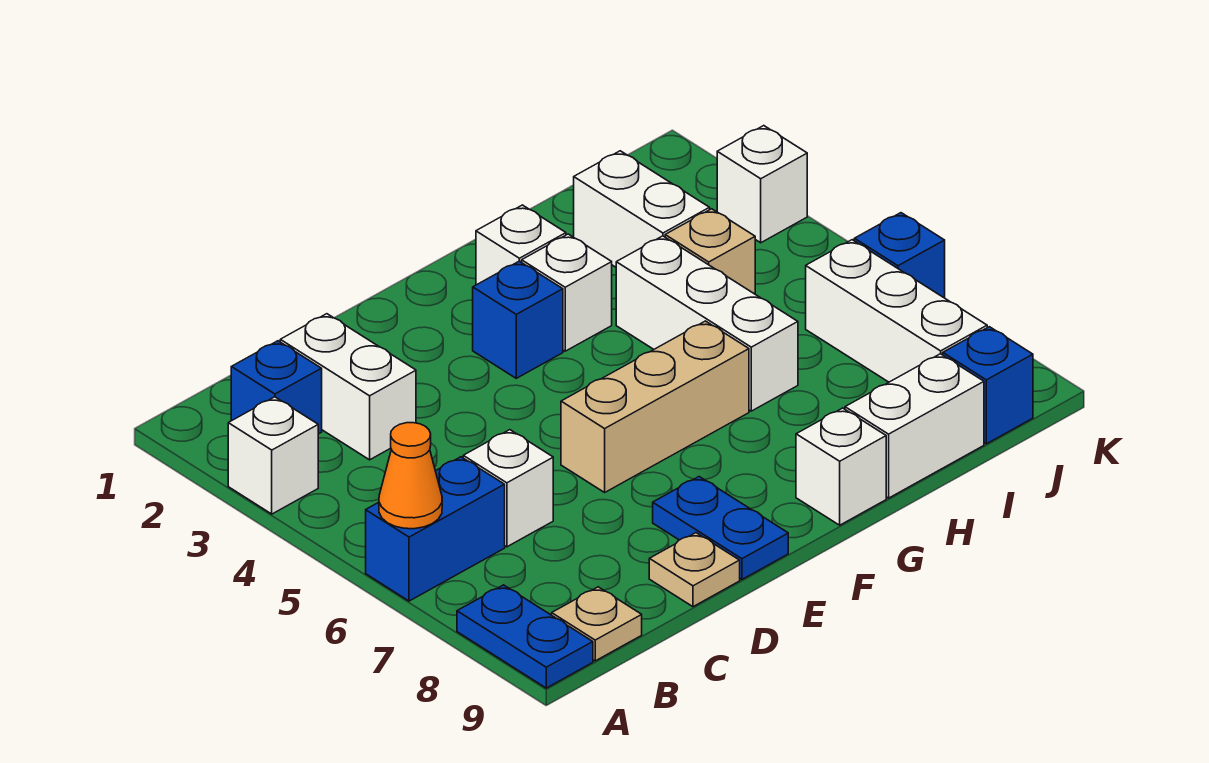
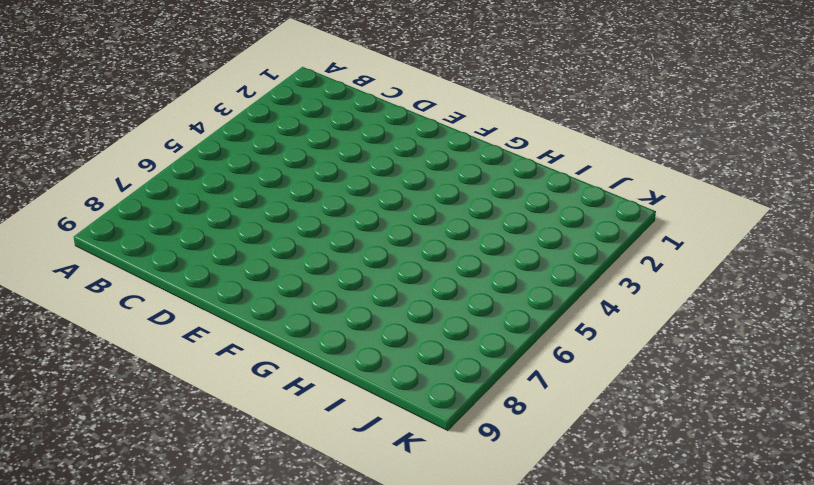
none -> white brick A3 level 1
none -> blue brick A6:B6 level 1
none -> blue plate A8:A9 level 1

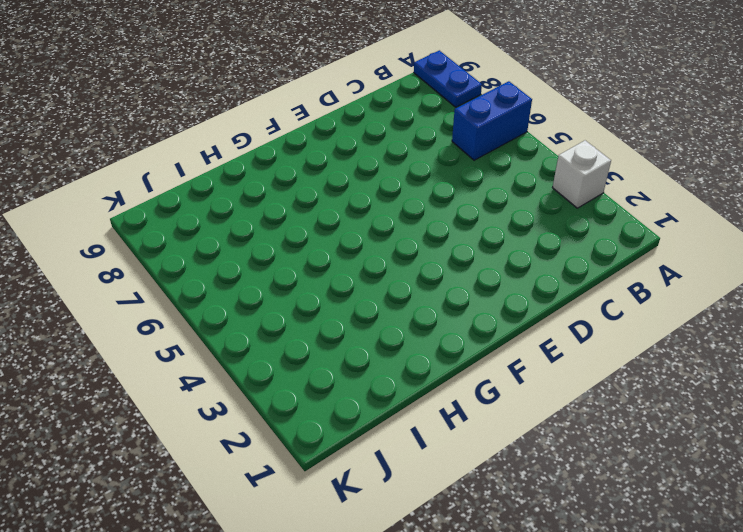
none -> blue brick B2 level 1
none -> tan plate B9 level 1
none -> white brick C2:C3 level 1

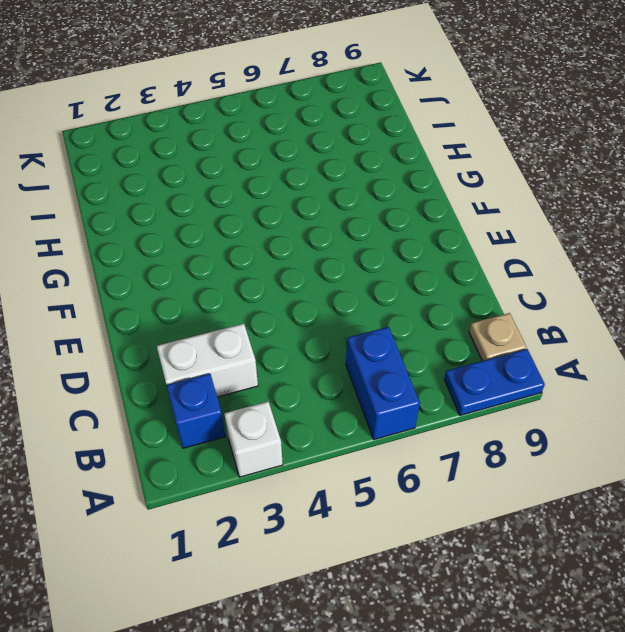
none -> white brick C6 level 1
none -> tan plate D9 level 1
none -> tan brick E6:G6 level 1

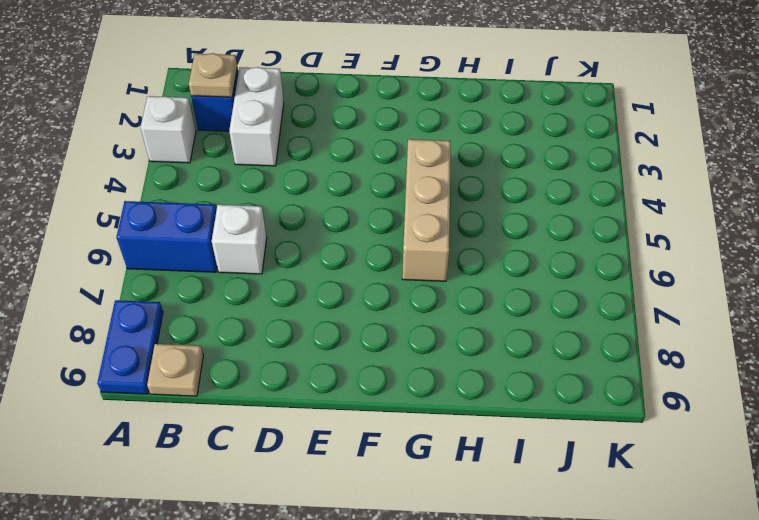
tan plate B2 level 2 -> tan plate D9 level 1
tan brick G4:G6 level 1 -> tan brick E6:G6 level 1
none -> blue plate E8:E9 level 1
none -> blue brick F3 level 1
none -> white brick G2 level 1

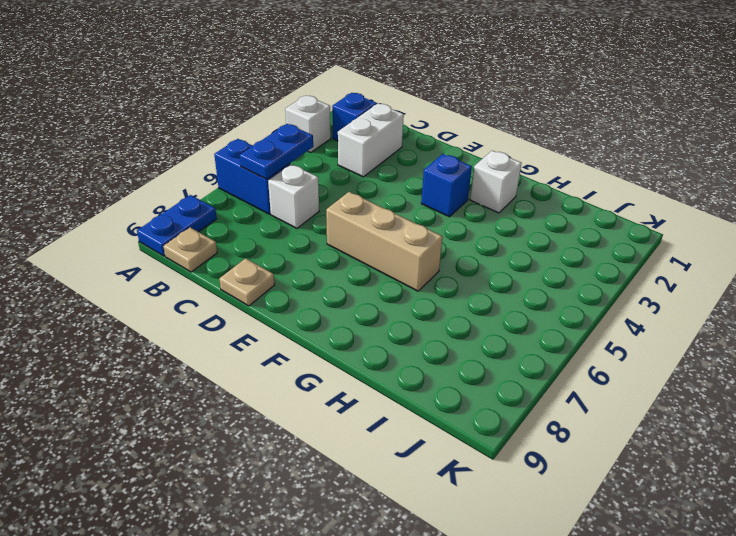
blue plate B5:B6 level 2 -> blue plate E8:E9 level 1
none -> white brick G3 level 1
none -> white brick G9 level 1
none -> white brick H4:H6 level 1

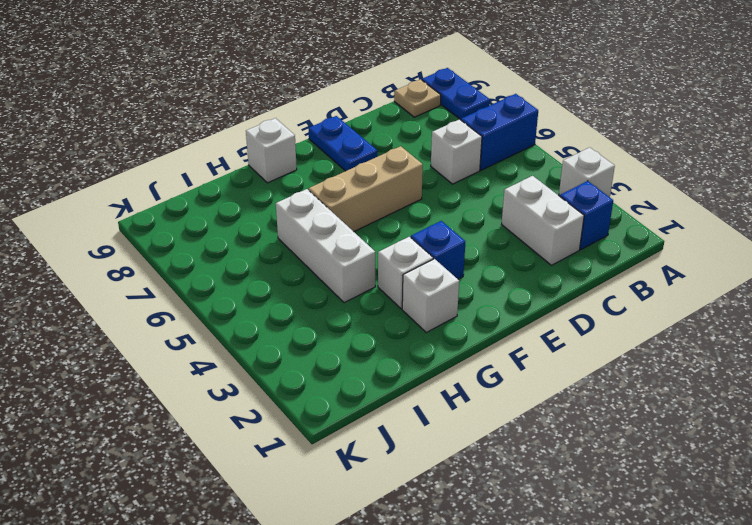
none -> tan plate D9 level 1
none -> white brick H9:I9 level 1
none -> white brick I2:I3 level 1

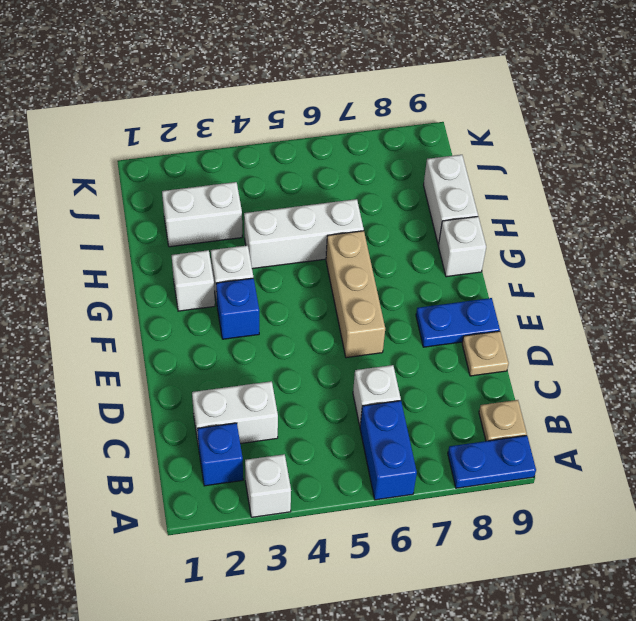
none -> tan brick I4 level 1
none -> white brick J6:J8 level 1
none -> blue brick J9 level 1

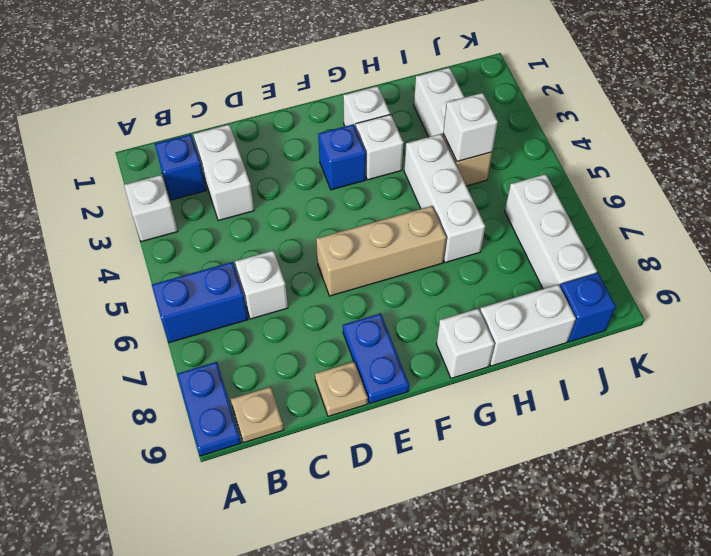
white brick I4 level 2 -> white brick K3 level 1
none -> blue brick K6 level 1
none -> orange cone A6 level 2

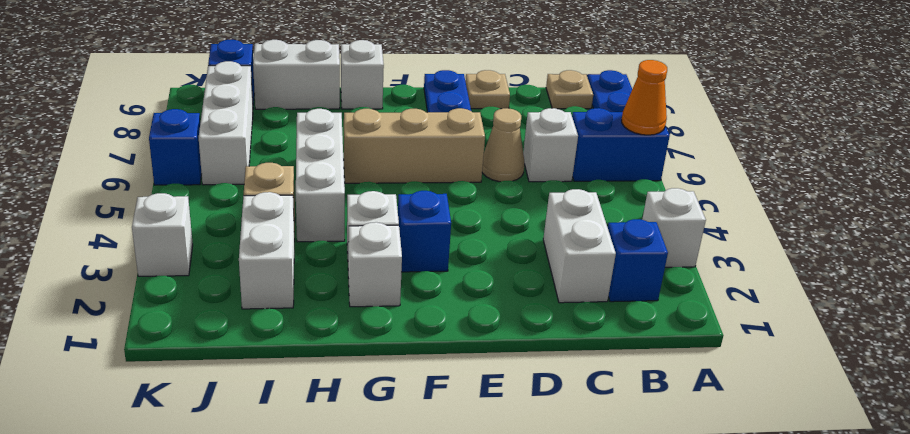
tan cone D6 level 1 -> none

